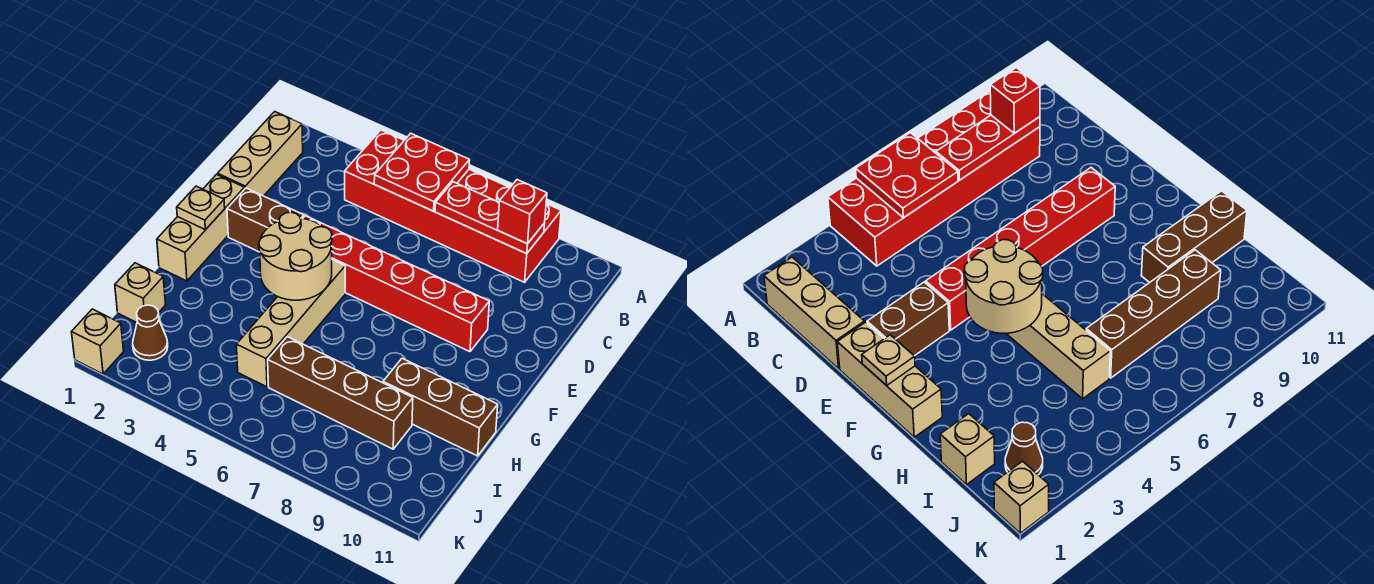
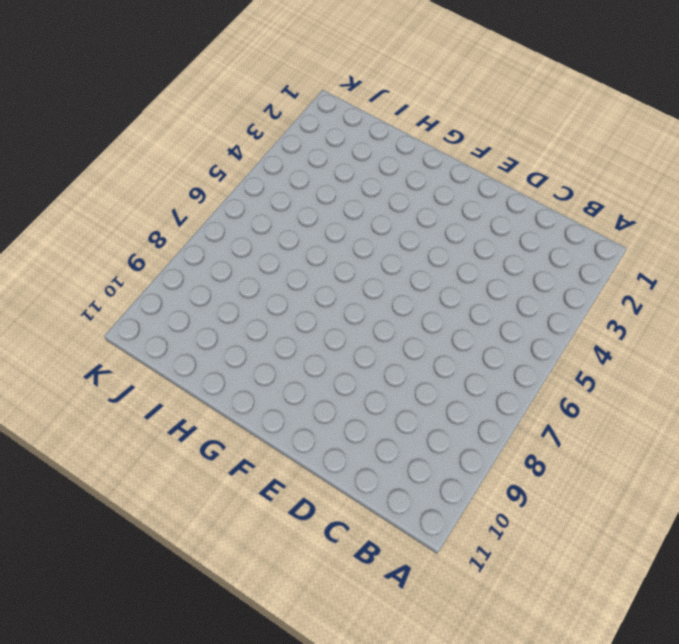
none -> red brick A4:B9 level 1
none -> tan brick B1:D1 level 1
none -> tan brick E1:G1 level 1

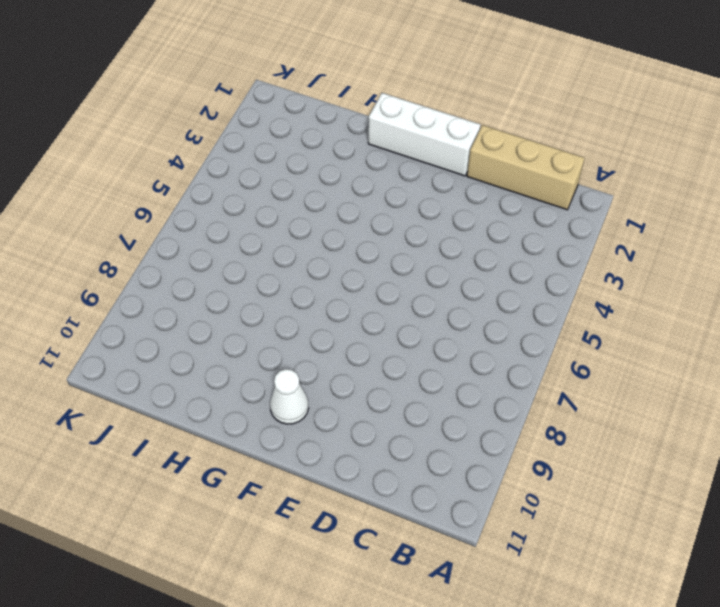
white brick E1:G1 level 1 -> tan brick E1:G1 level 1
white cone F10 level 1 -> none
none -> red brick A4:B9 level 1
none -> brown brick E2:E3 level 1
none -> red brick E4:E9 level 1

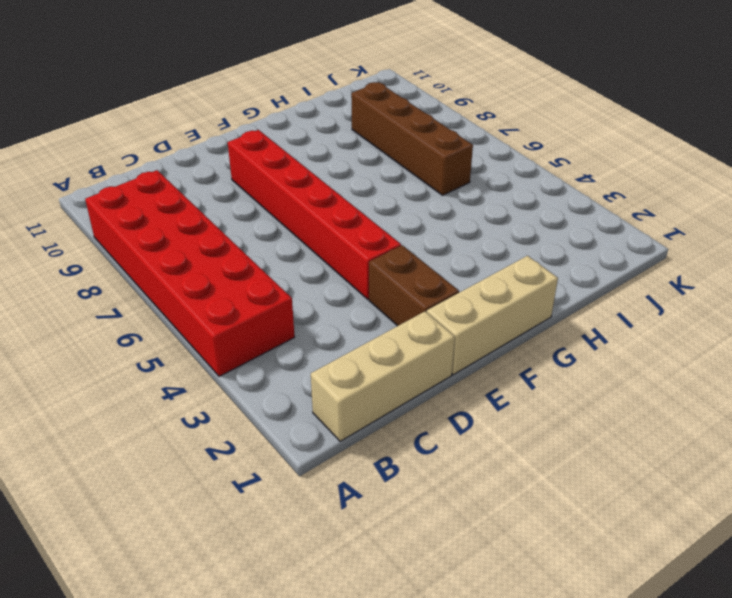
none -> tan brick F5:I5 level 1
none -> brown brick H9:H11 level 1
none -> tan brick I1 level 1

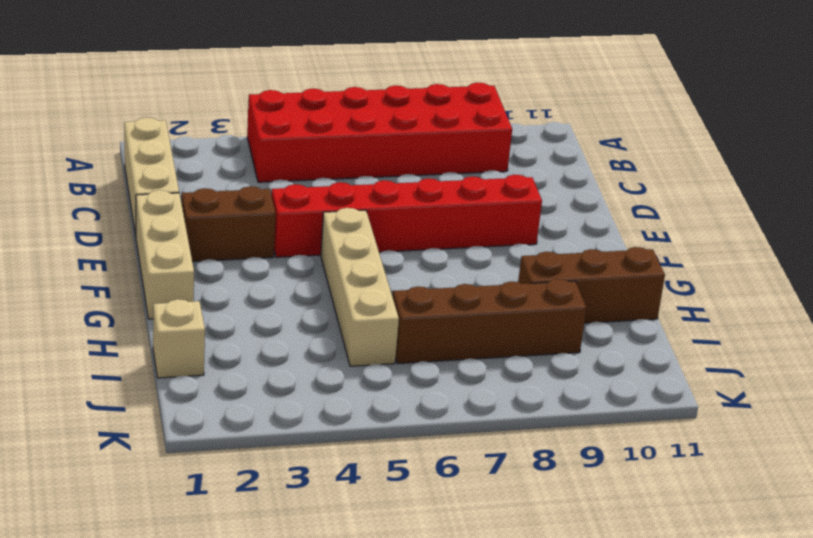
none -> brown cone J2 level 1
none -> tan brick K1 level 1
none -> red plate A5:B6 level 2

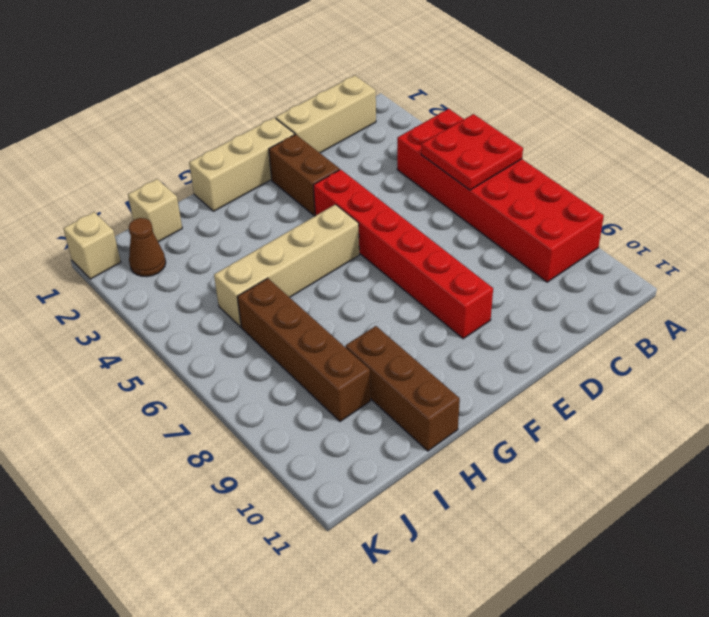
none -> red plate B7:B9 level 2
none -> tan plate F1 level 2
none -> tan round brick F4:G5 level 2

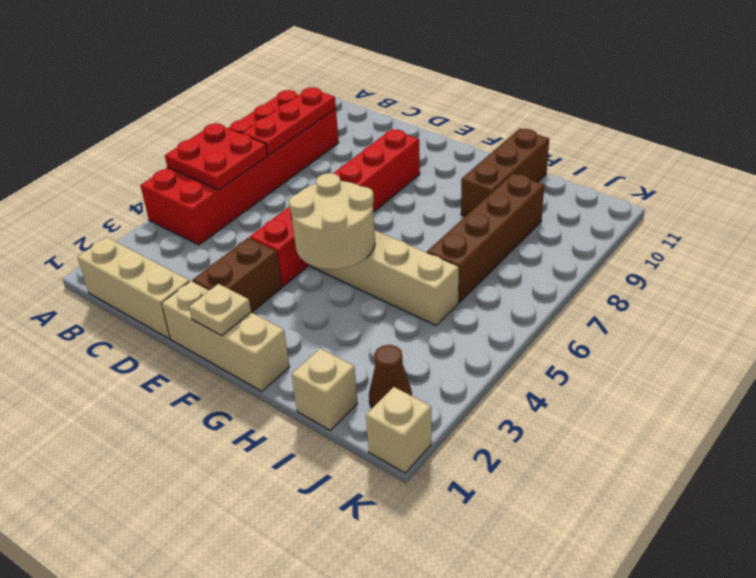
none -> red brick B9 level 3

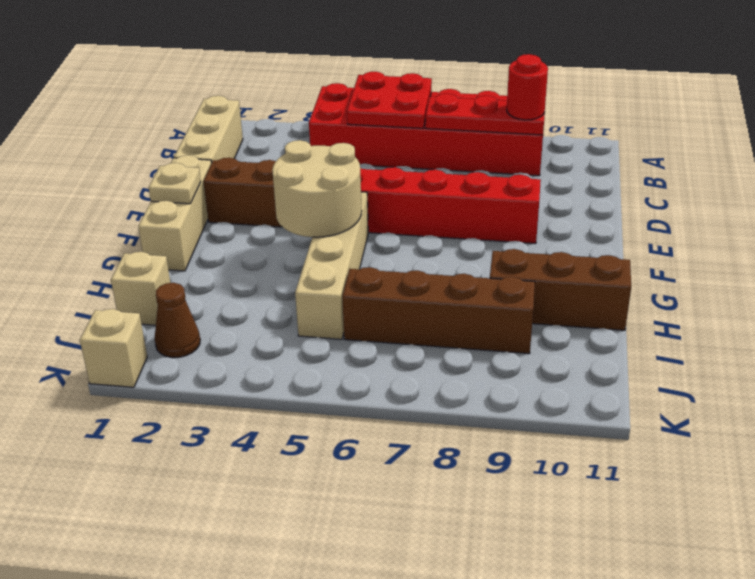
red round brick B9 level 3 -> red brick B9 level 3

